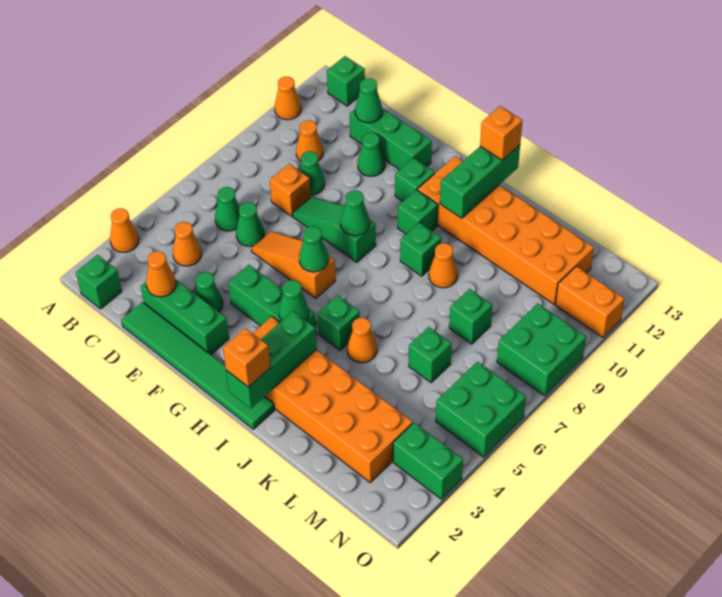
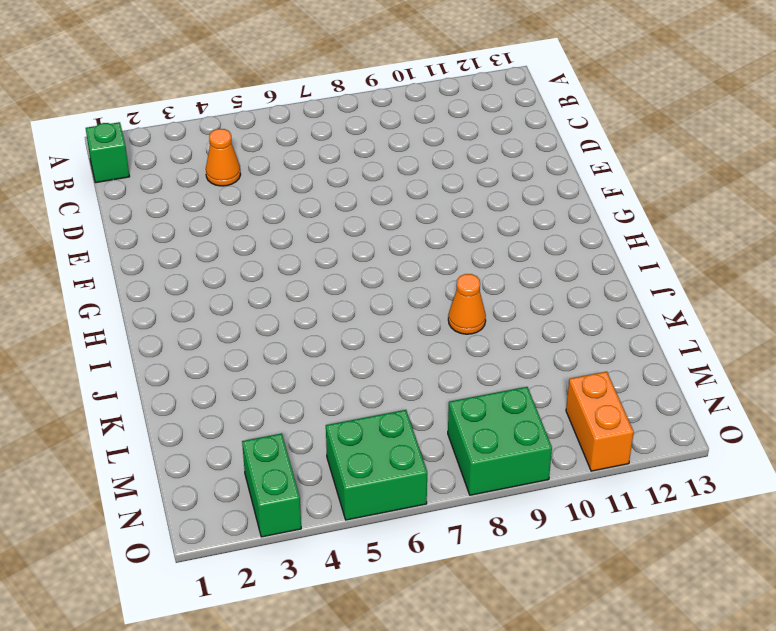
none -> orange cone A3 level 1
none -> orange cone A11 level 1
none -> green brick B13 level 1
none -> green cone C6 level 1

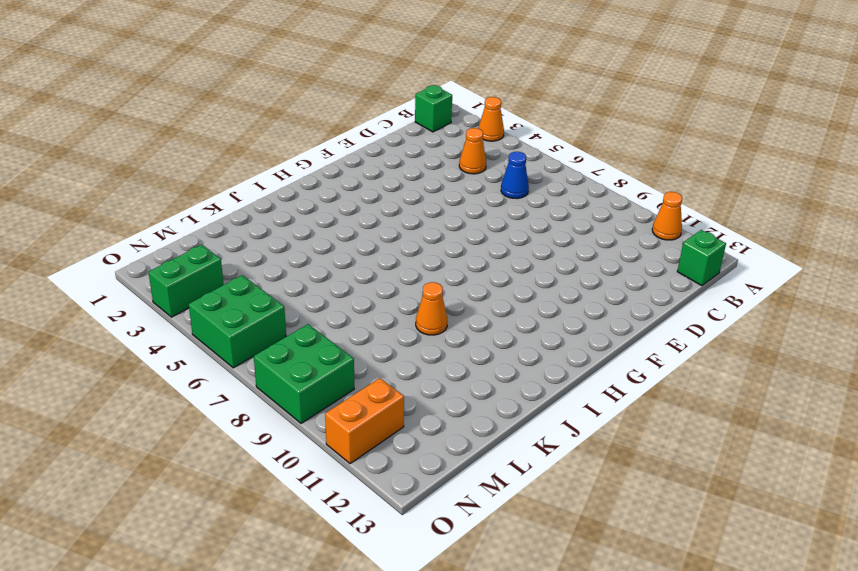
blue cone C6 level 1 -> green cone C6 level 1
none -> orange cone C10 level 1
none -> green tile D1:I1 level 1
none -> green brick D2:F2 level 1
none -> green cone D6 level 1

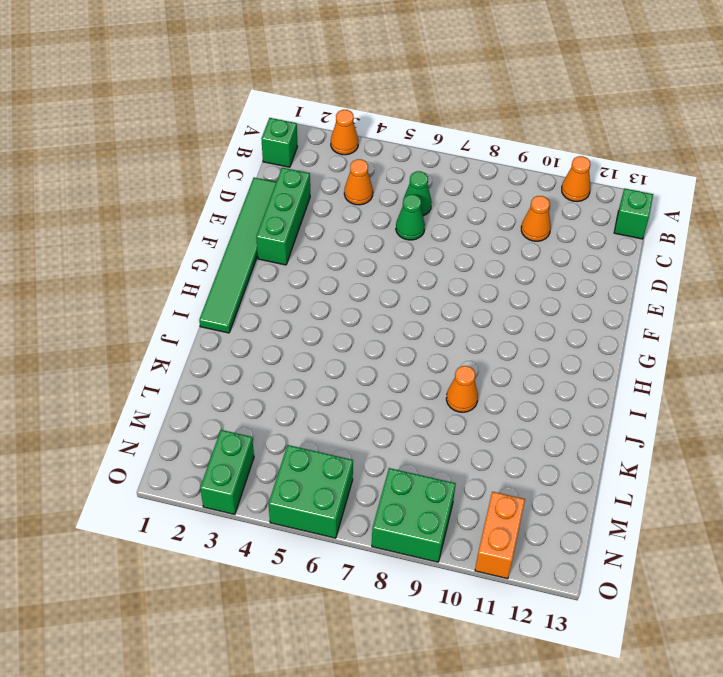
none -> orange brick D8 level 1
none -> green cone D9 level 1
none -> green brick D12:F12 level 1
none -> green cone E3 level 1

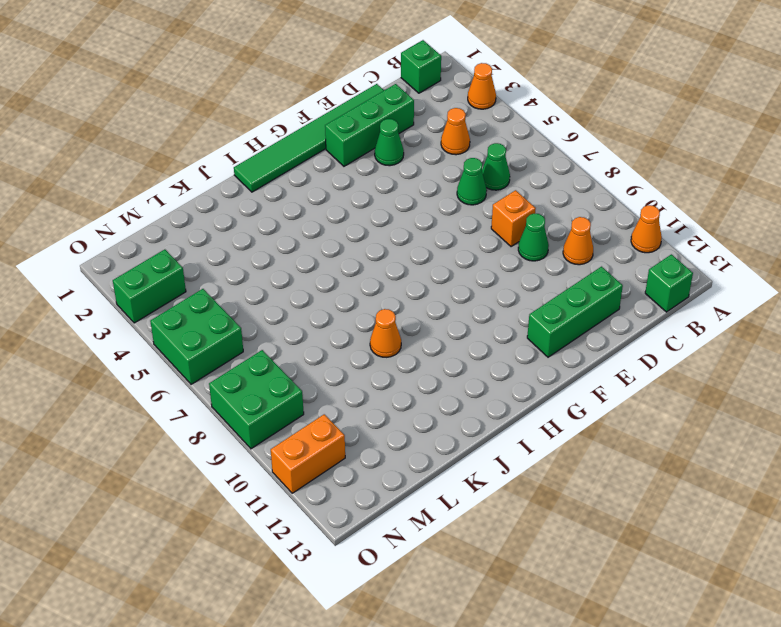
none -> orange slope E6:G6 level 1 top G
none -> green slope E8:G8 level 1 top G
none -> green cone E11 level 1
none -> green brick F4:H4 level 1

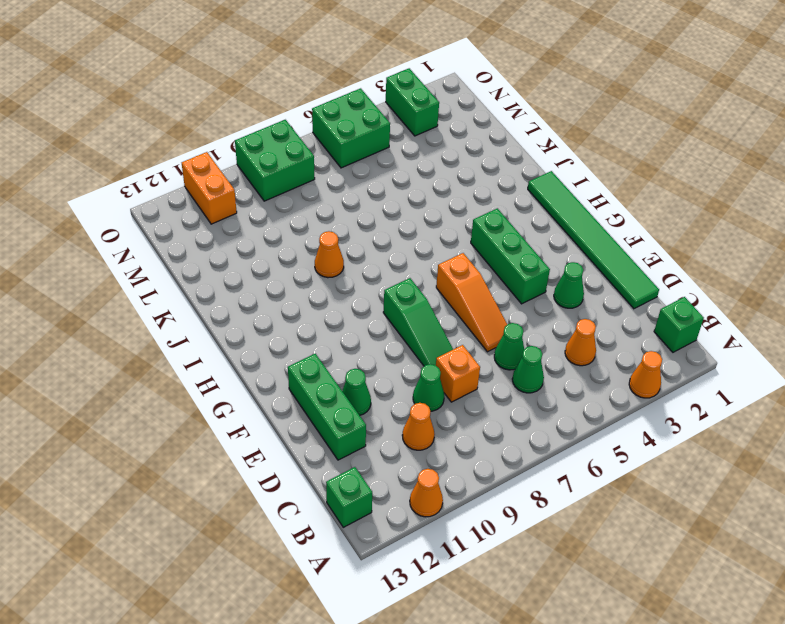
none -> green brick D2:F2 level 1
none -> green brick G11 level 1
none -> orange brick H2:M3 level 1
none -> green brick H10 level 1

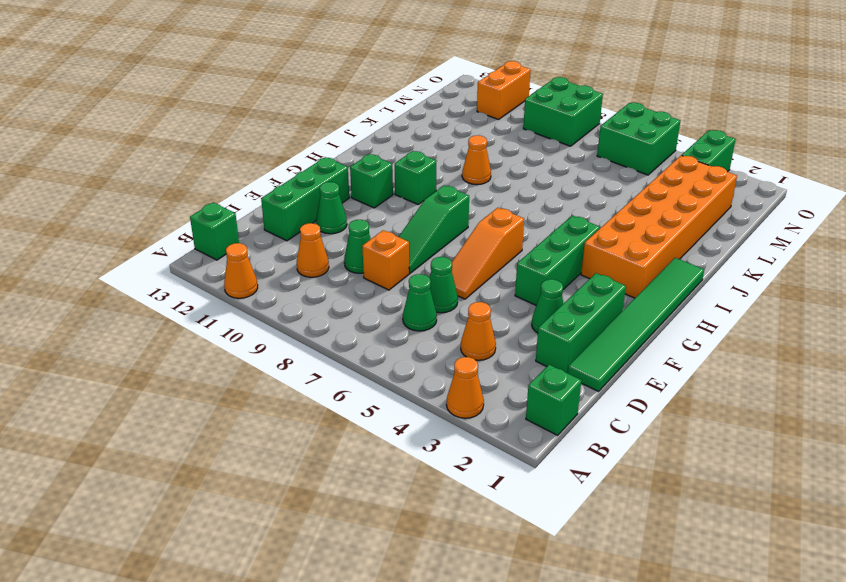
none -> orange brick H11:M12 level 1
none -> green brick I5 level 1
none -> green brick I9 level 1
none -> orange cone J5 level 1

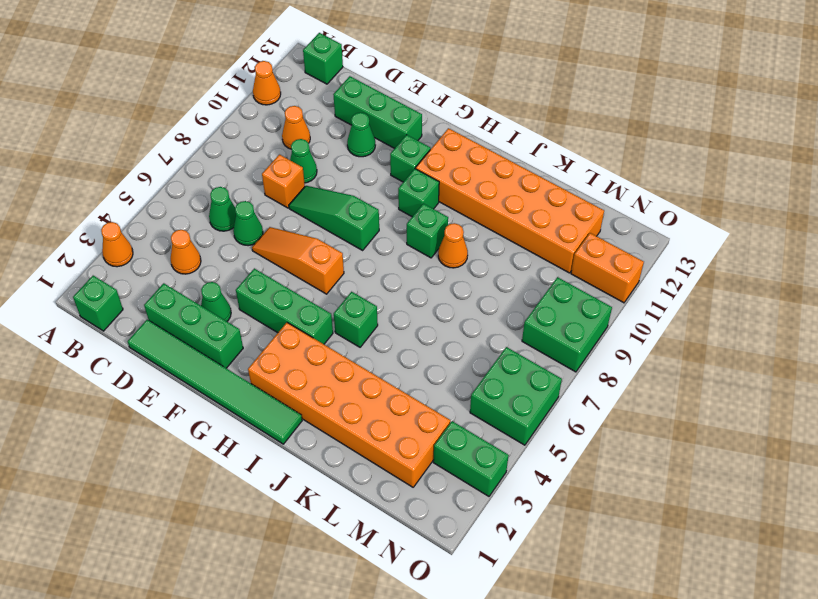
none -> orange cone J5 level 1
none -> green brick L6 level 1
none -> green brick L8 level 1
none -> orange cone D2 level 2

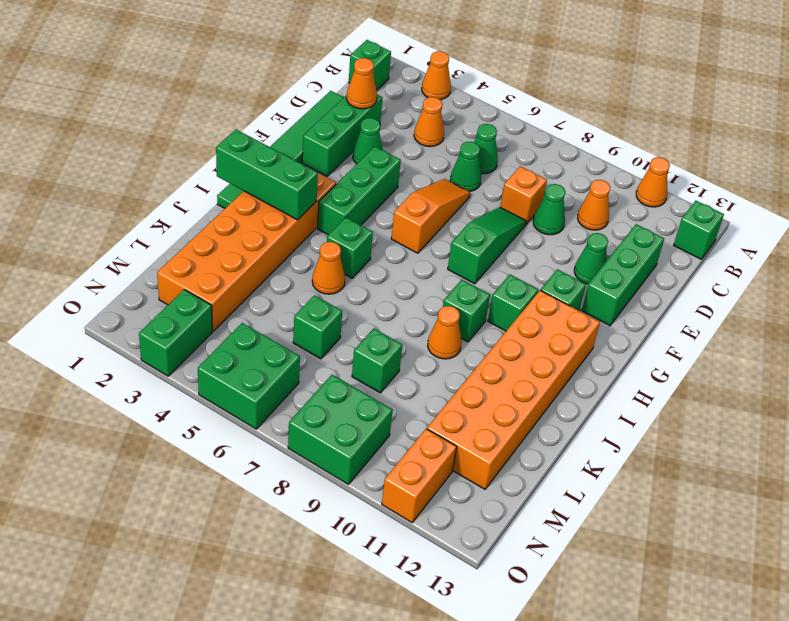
none -> green cone D12 level 2
none -> green cone G6 level 2
none -> green cone G8 level 2
none -> green cone H4 level 2

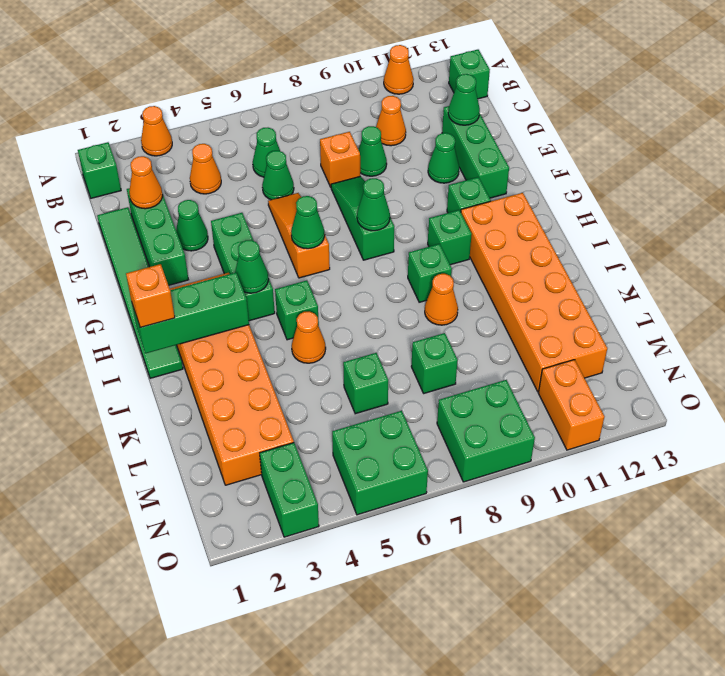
none -> green brick I11:I13 level 2
none -> orange brick I13 level 3

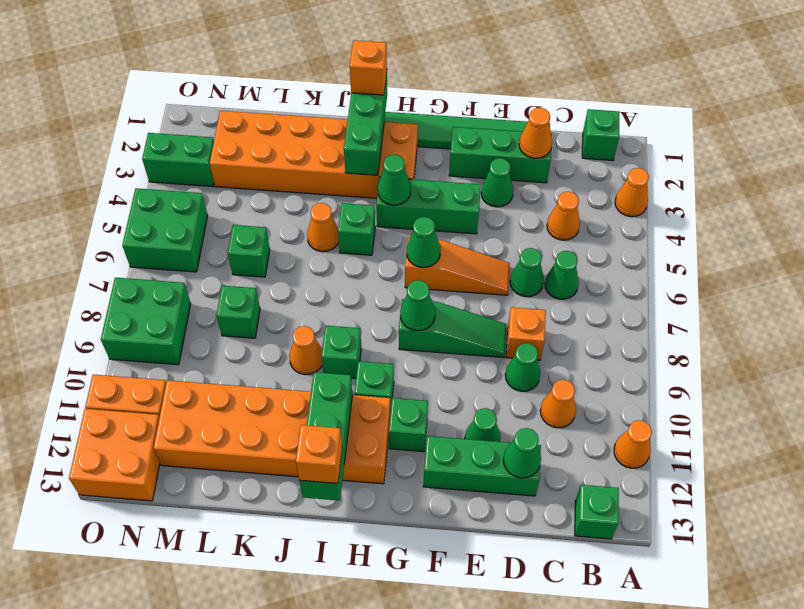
orange brick N12:O13 level 1 -> none

